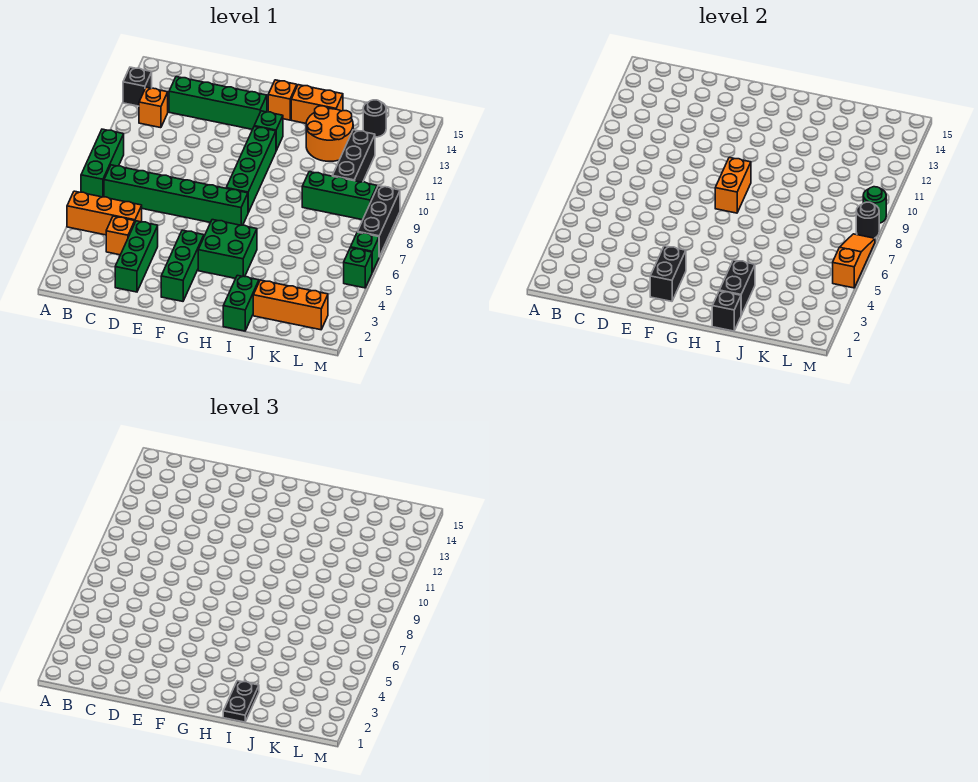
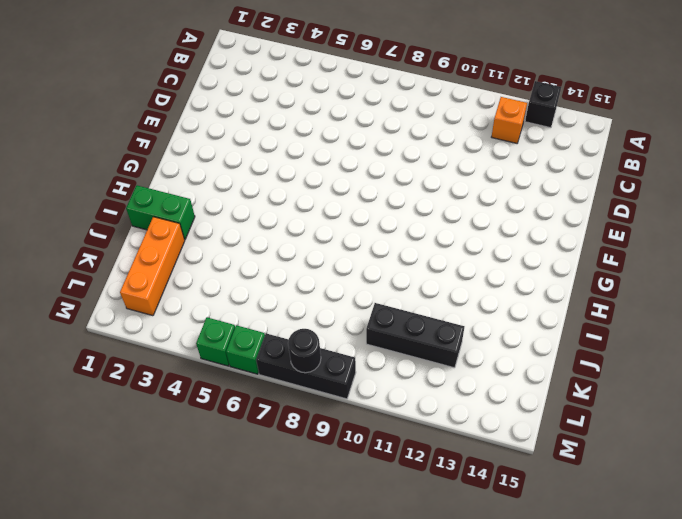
none -> orange brick A5:C5 level 1
none -> green brick A7:A9 level 1
none -> green brick B7:G7 level 1
none -> orange brick C4 level 1

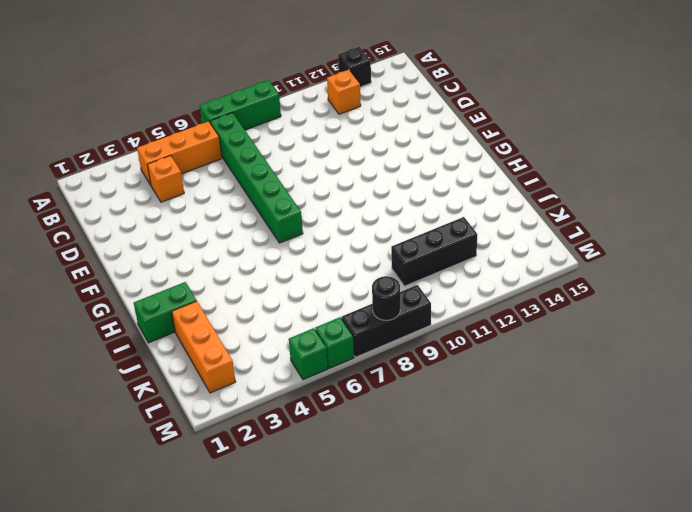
orange brick B4:B6 level 1 -> orange brick A5:C5 level 1
none -> green brick C13:F13 level 1
none -> green brick D2:D4 level 1
none -> green brick F2:F4 level 1
none -> green brick G4:H5 level 1

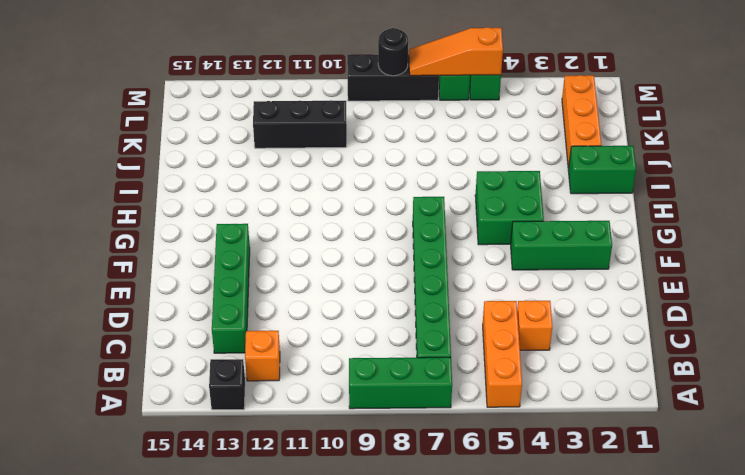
none -> green brick D2:D4 level 1
none -> green brick G8:G11 level 1
none -> green brick G12 level 1
none -> orange brick G14 level 1

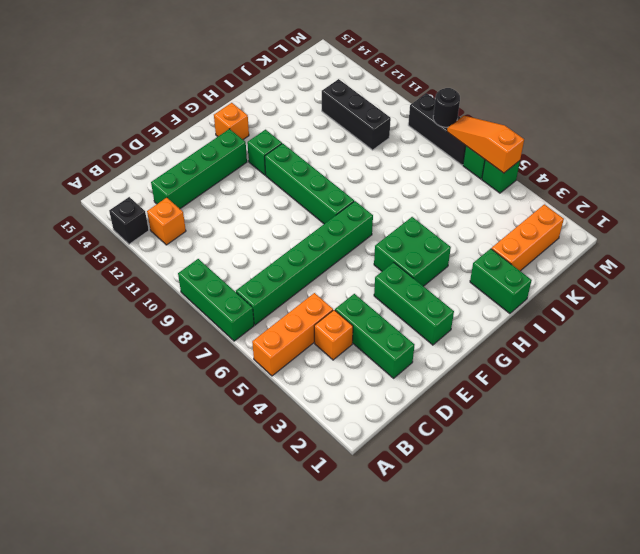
none -> orange brick H14:I14 level 1
none -> orange round brick I12:J13 level 1
none -> green brick J9:L9 level 1
none -> black round brick K14 level 1

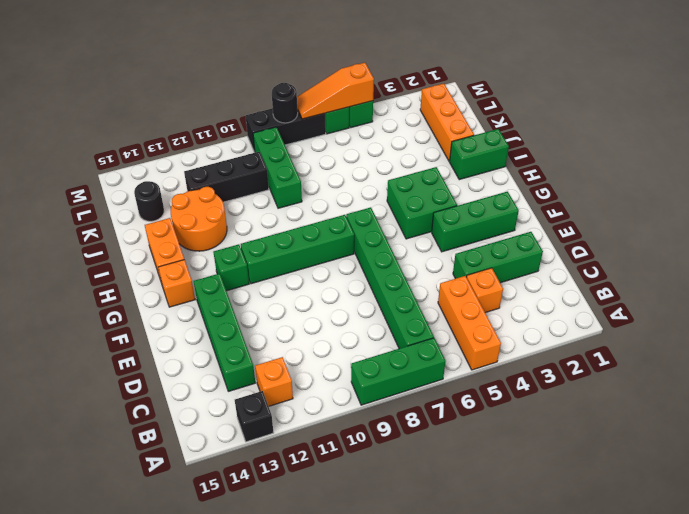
none -> black brick F2:F3 level 2
none -> orange brick G8:G9 level 2
none -> black brick I1 level 2
none -> black brick I2:I3 level 2

